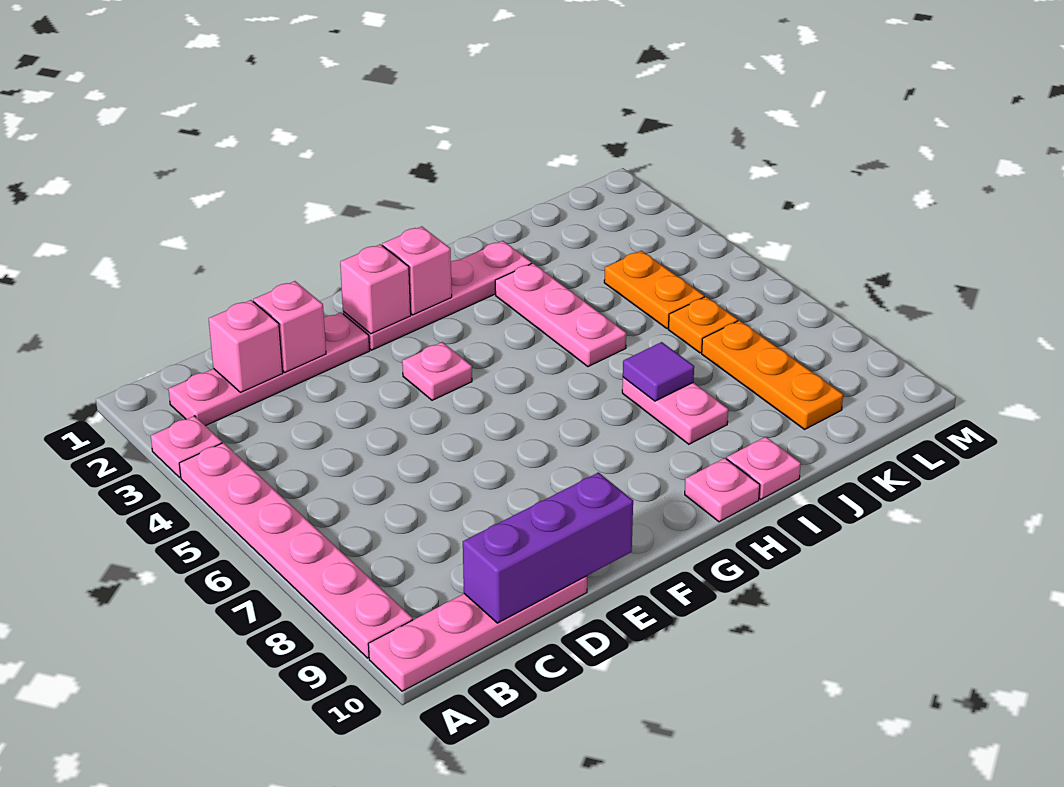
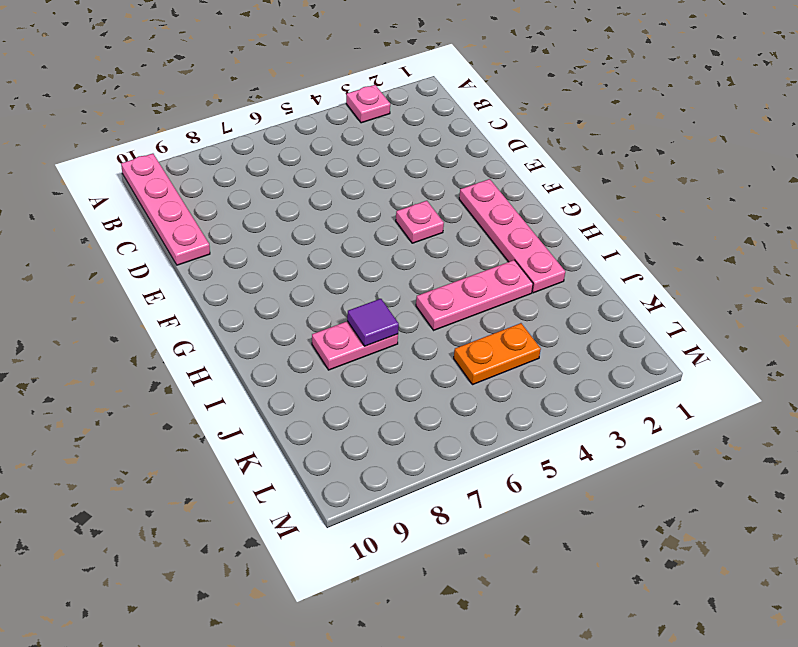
none -> pink plate A4:A9 level 1
none -> pink plate B2:E2 level 1
none -> pink plate H10 level 1

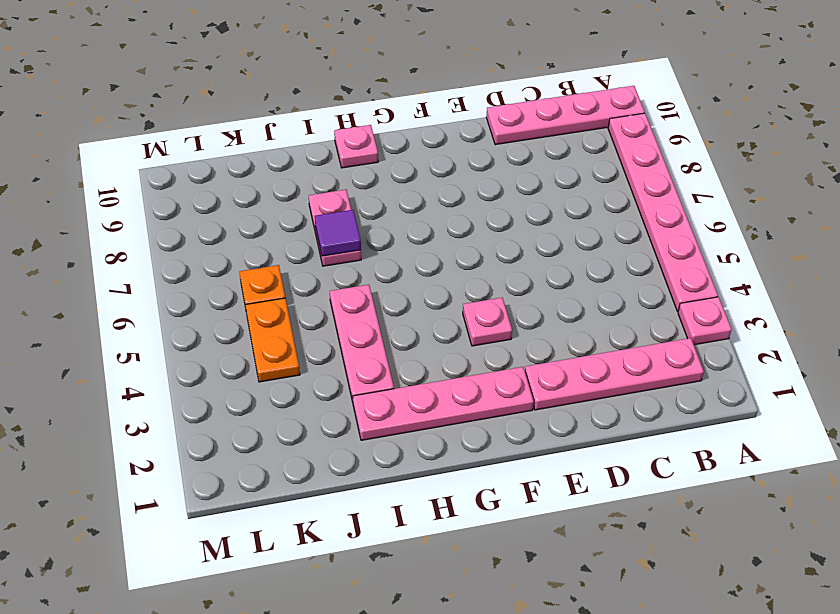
none -> pink plate I10 level 1
none -> orange plate K7:K9 level 1
none -> pink brick C2 level 2

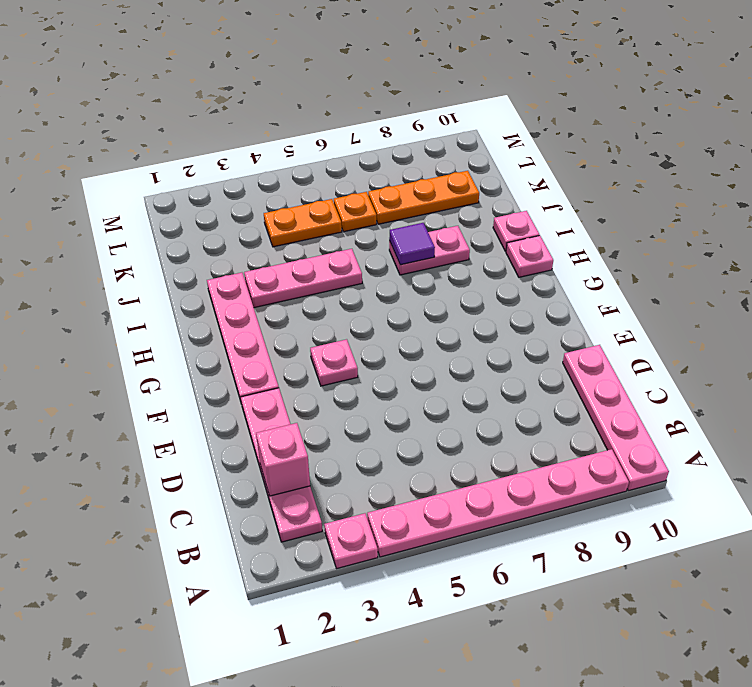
none -> purple brick C10:E10 level 2
none -> pink brick D2 level 2
none -> pink brick F2 level 2

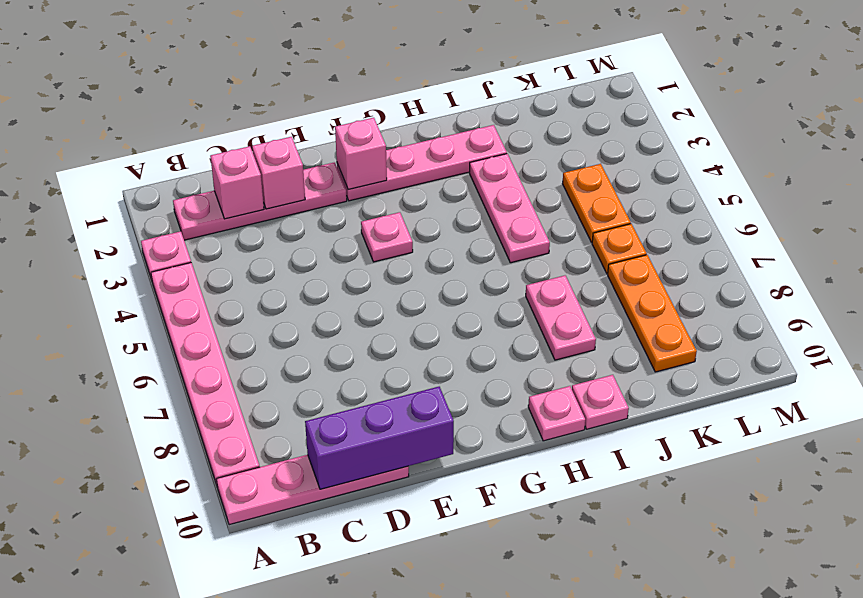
none -> pink brick G2 level 2
none -> purple tile I7 level 2

